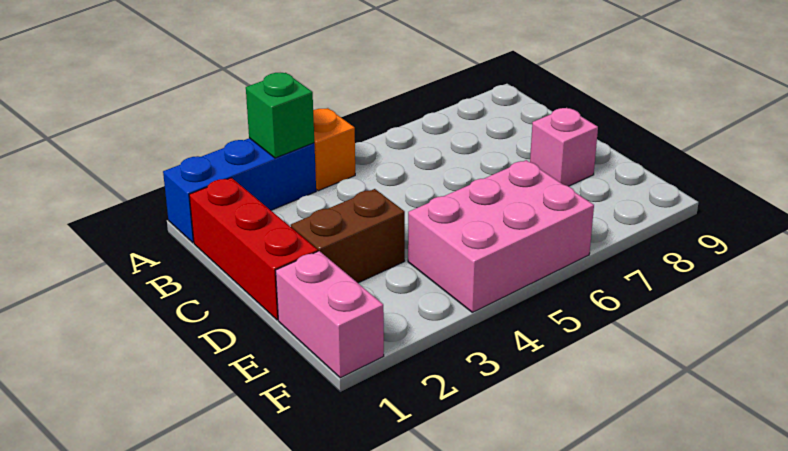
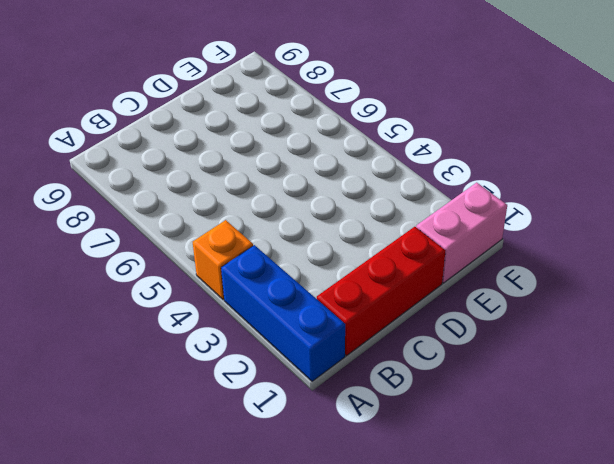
none -> brown brick D2:D3 level 1
none -> pink brick D8 level 1

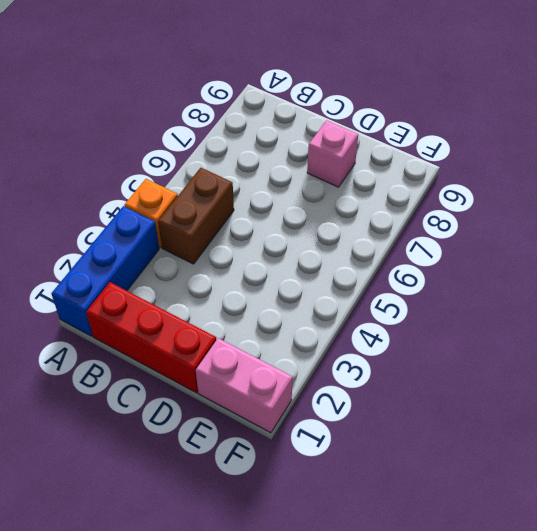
brown brick B4:B5 level 1 -> brown brick D2:D3 level 1
none -> pink brick E4:F6 level 1
none -> green brick A3 level 2

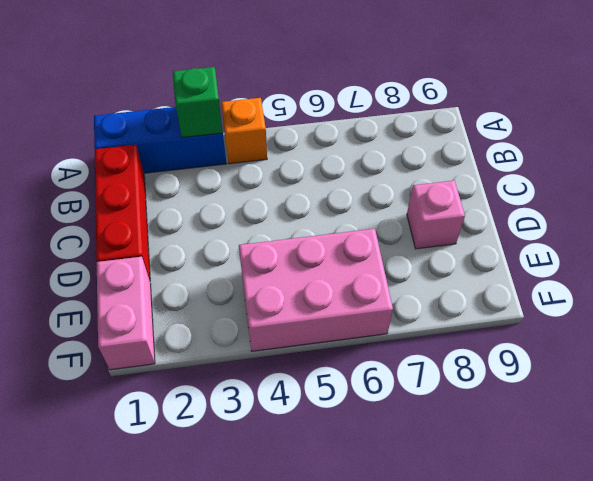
none -> brown brick D2:D3 level 1

